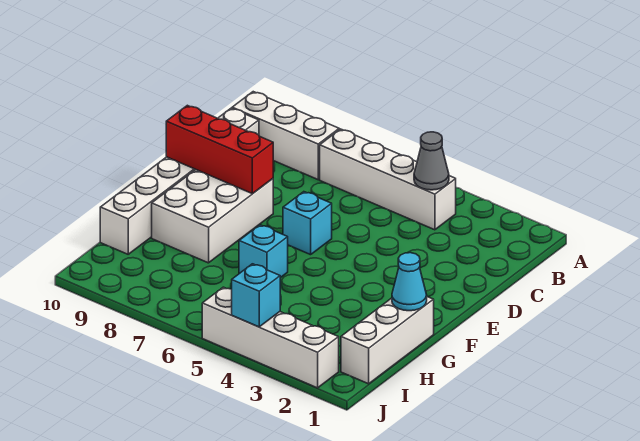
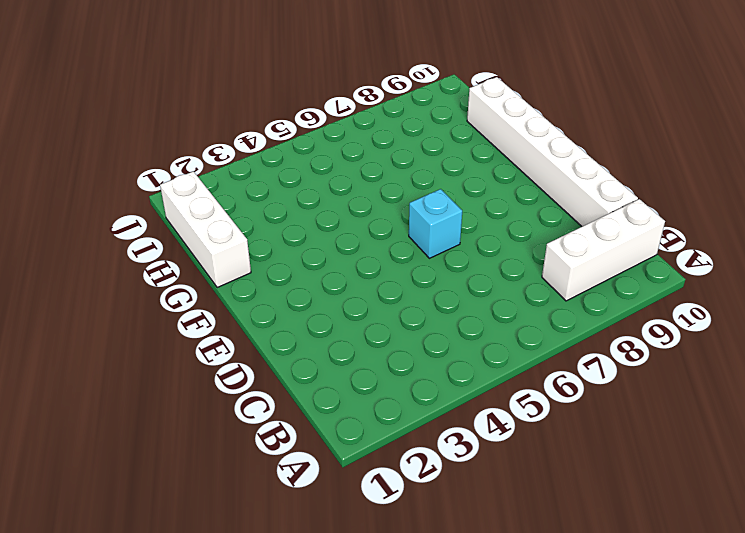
none -> white brick B4:B7 level 1
none -> white brick E8:G9 level 1
none -> cyan brick G6 level 1

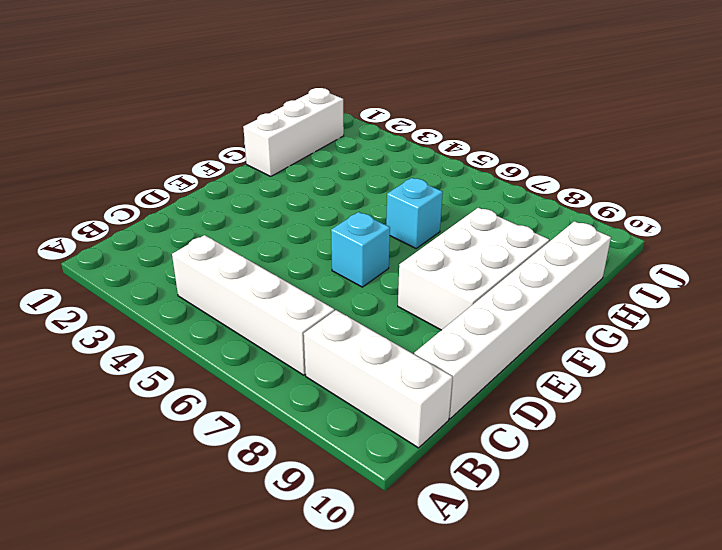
none -> white brick J2:J5 level 1
none -> grey cone B4 level 2
none -> red brick E8:E10 level 2

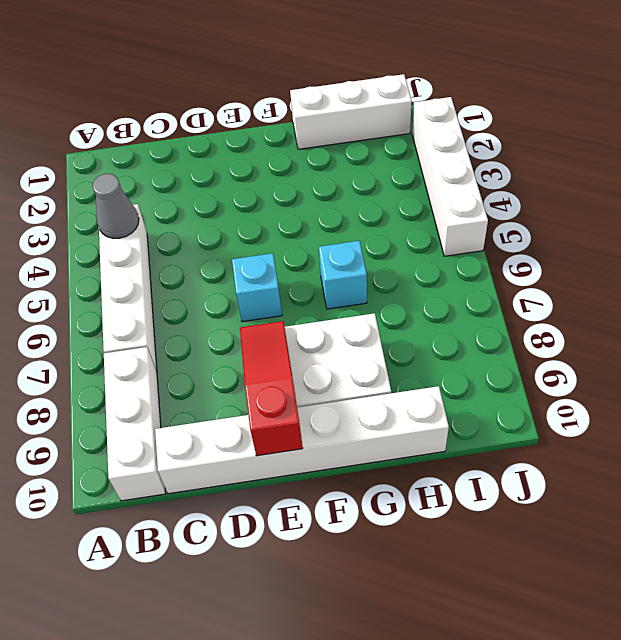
red slope E8:E10 level 2 top 10 -> red brick E8:E10 level 2
none -> cyan cone G1 level 2
none -> cyan brick J4 level 2

